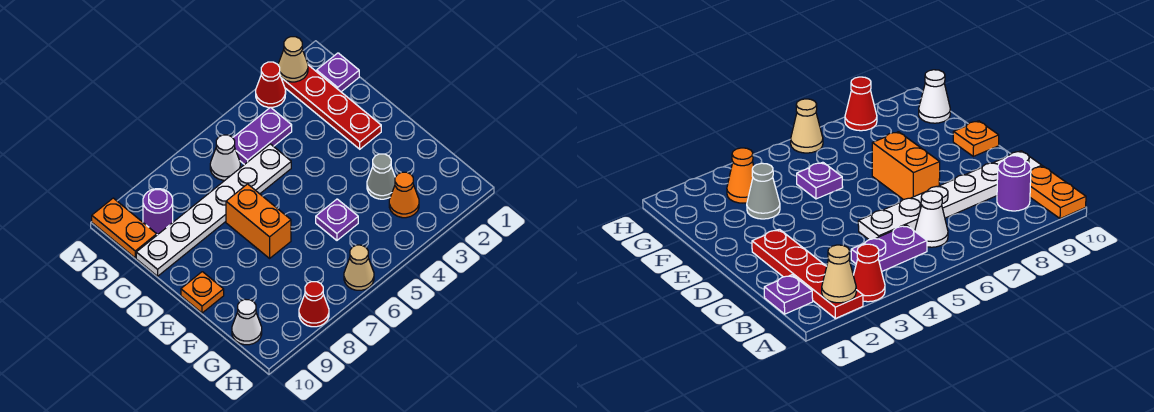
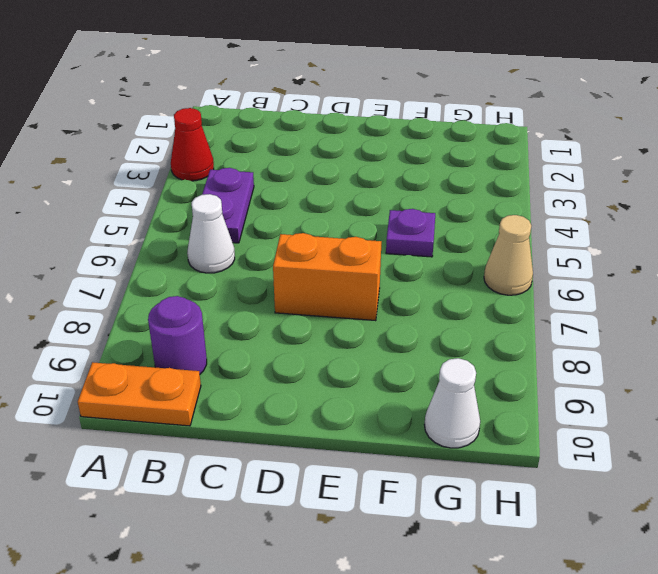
none -> red plate A2:D2 level 1
none -> purple plate B1 level 1
none -> white plate C5:C10 level 1

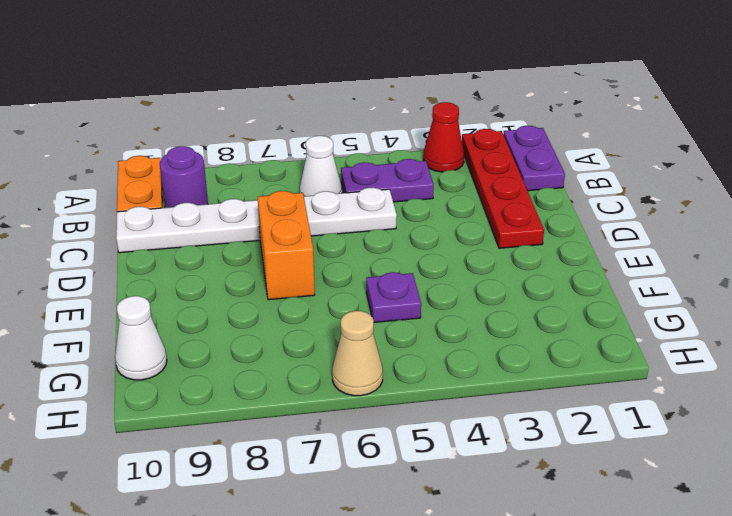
purple plate A1:B1 level 1 -> purple plate B1 level 1
none -> orange plate E10 level 1
none -> grey cone F3 level 1
none -> orange cone G3 level 1

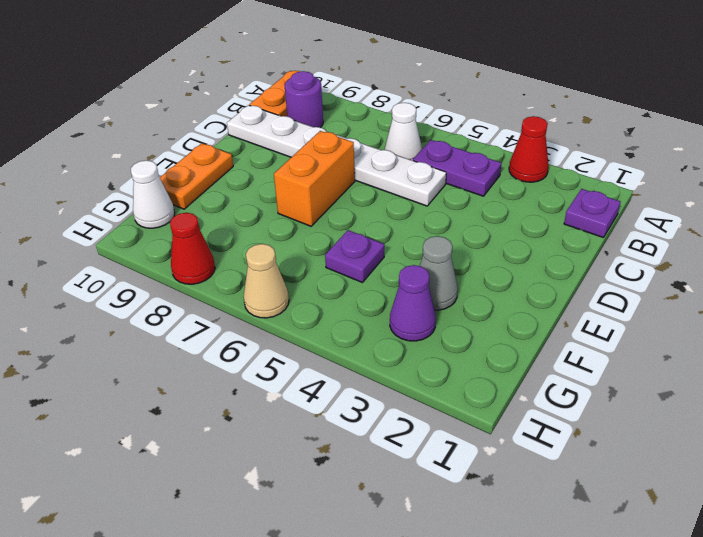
orange plate E10:F10 level 1 -> orange plate E10 level 1
purple cone G3 level 1 -> orange cone G3 level 1
none -> red plate A2:D2 level 1
none -> tan cone A2 level 2

